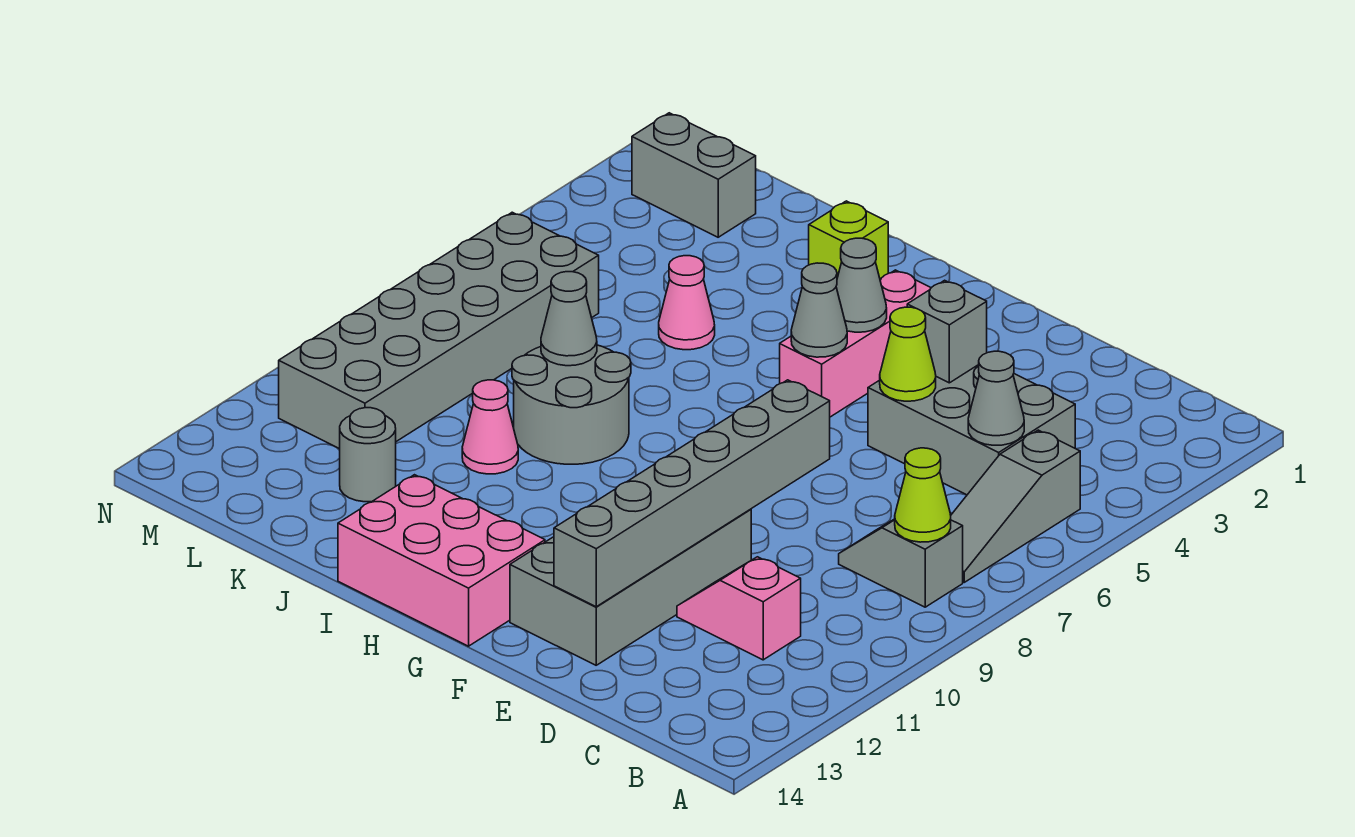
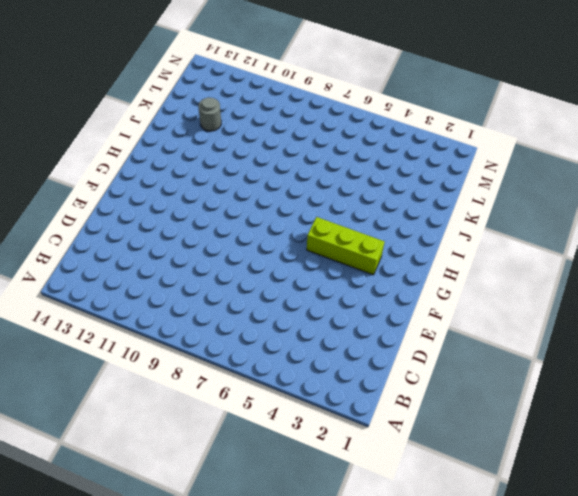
lime brick G3:G5 level 1 -> pink brick G3:G5 level 1
none -> grey slope B5:B7 level 1 top 5
none -> grey slope B8:C8 level 1 top B
none -> grey brick C4:E5 level 1

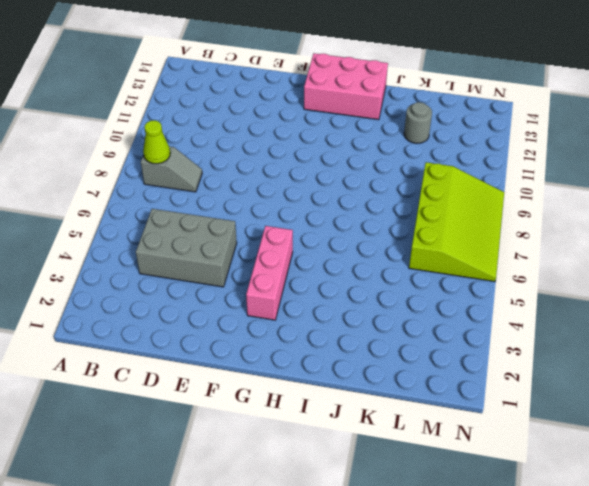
lime slope L6:N9 level 1 top L -> grey brick L6:M11 level 1
none -> grey slope B5:B7 level 1 top 5
none -> pink slope C11:D11 level 1 top C
none -> grey brick E10:F13 level 1

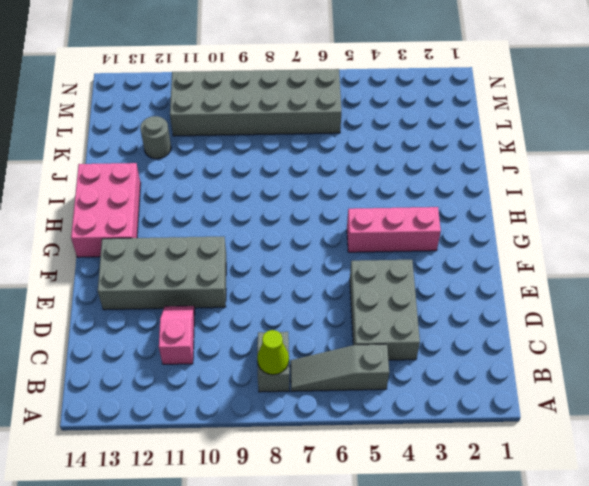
none -> lime brick I2 level 1
none -> grey round brick I8:J9 level 1
none -> pink cone J5 level 1

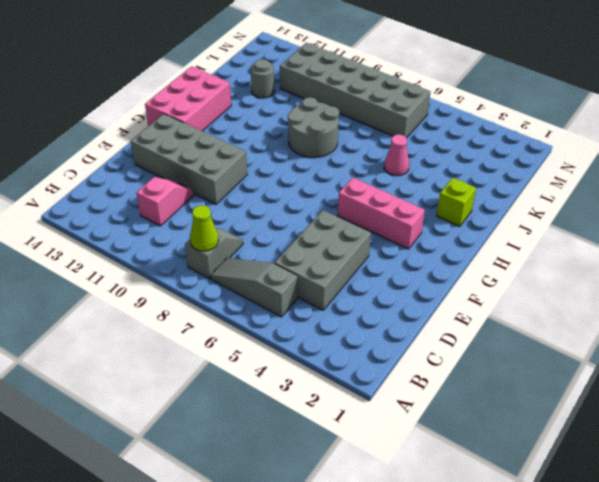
none -> pink cone J10 level 1
none -> grey brick L2:M2 level 1
none -> grey cone C5 level 2

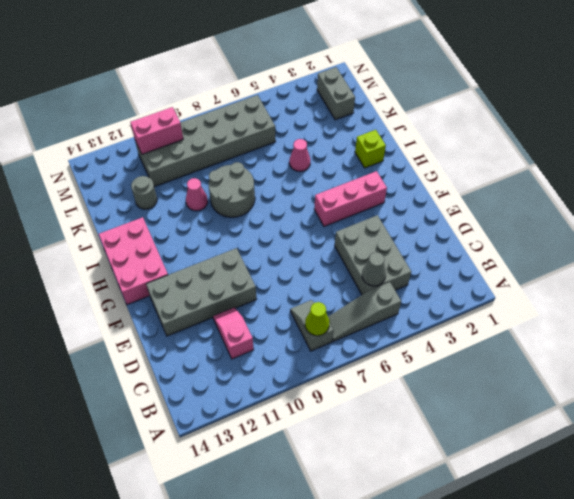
pink brick M10:M11 level 2 -> none
none -> grey brick E4 level 2
none -> lime cone E5 level 2
none -> grey brick E8:E13 level 2

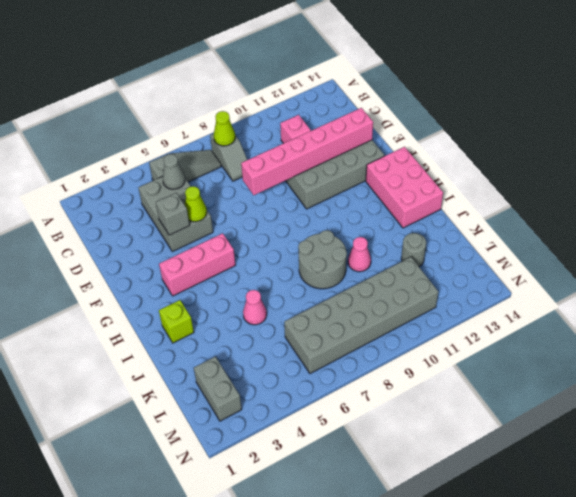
pink brick E8:E13 level 2 -> grey brick E8:E13 level 2
none -> grey cone G4 level 2
none -> grey cone G5 level 2
none -> grey cone J8 level 2

